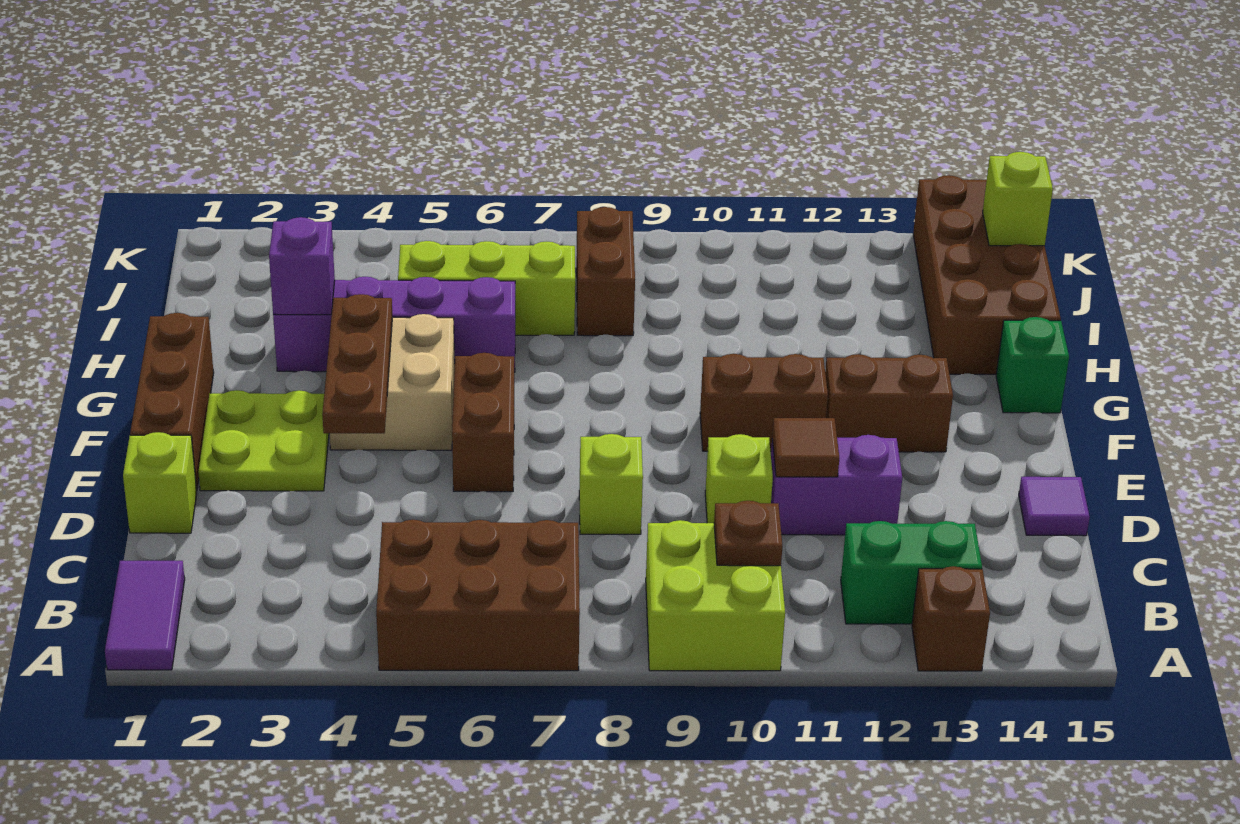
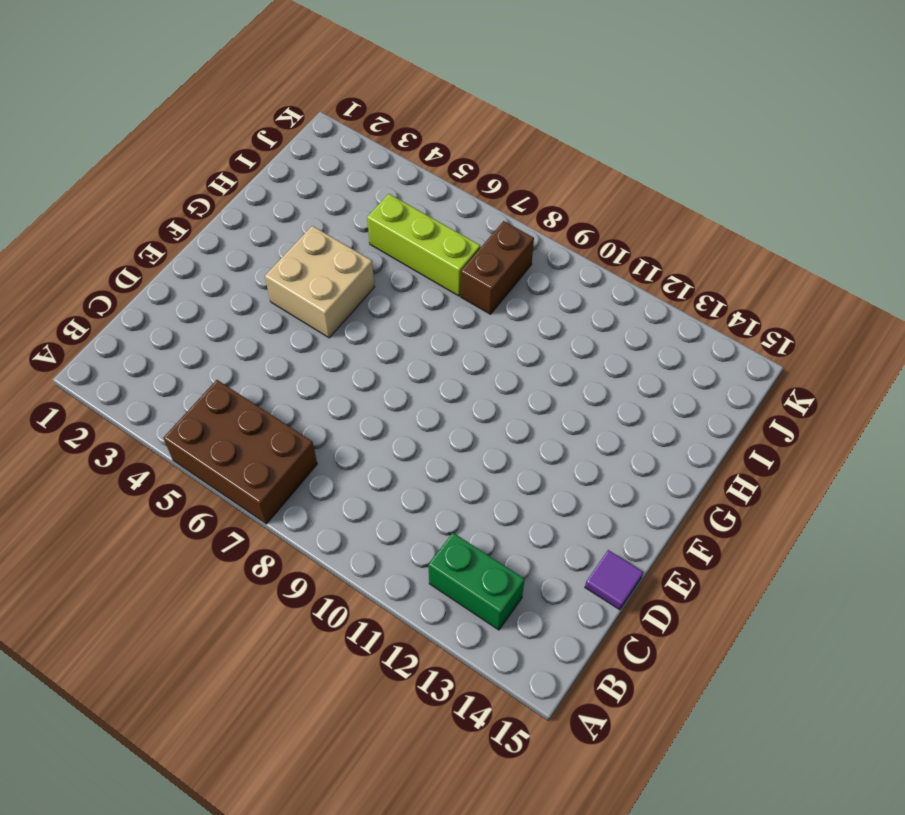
none -> purple tile A1:B1 level 1
none -> lime brick A9:B10 level 1
none -> brown brick A13 level 1

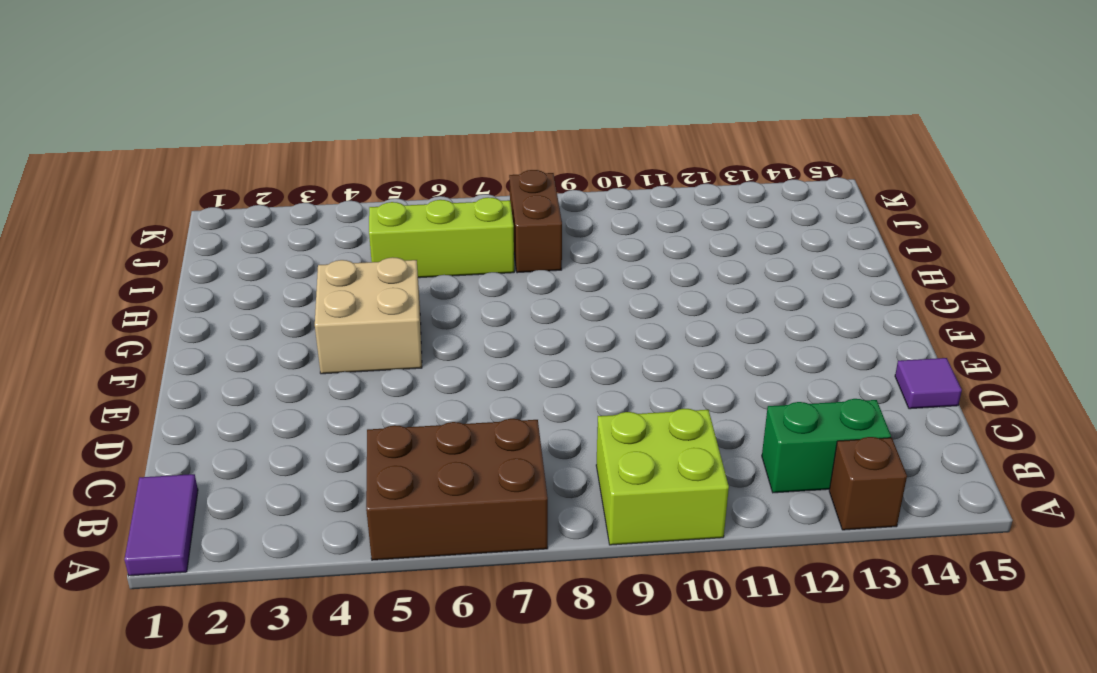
none -> lime brick D1 level 1
none -> lime brick D8 level 1
none -> lime brick D10 level 1

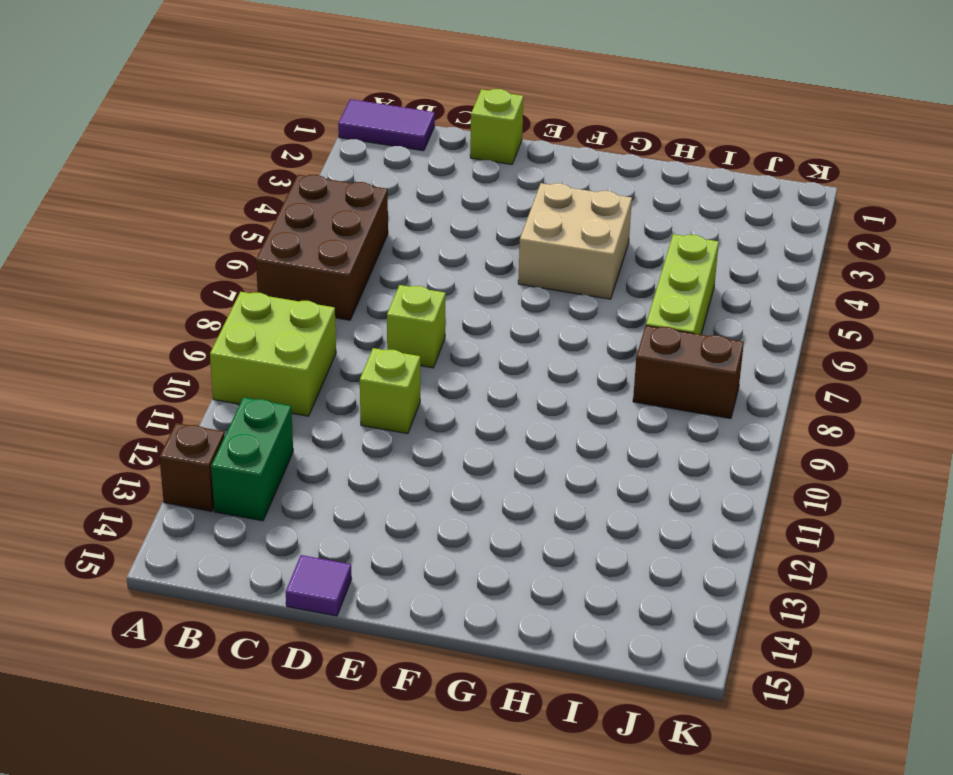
none -> purple brick D11:D12 level 1
none -> brown brick E1:G1 level 1
none -> lime plate E2:F3 level 1

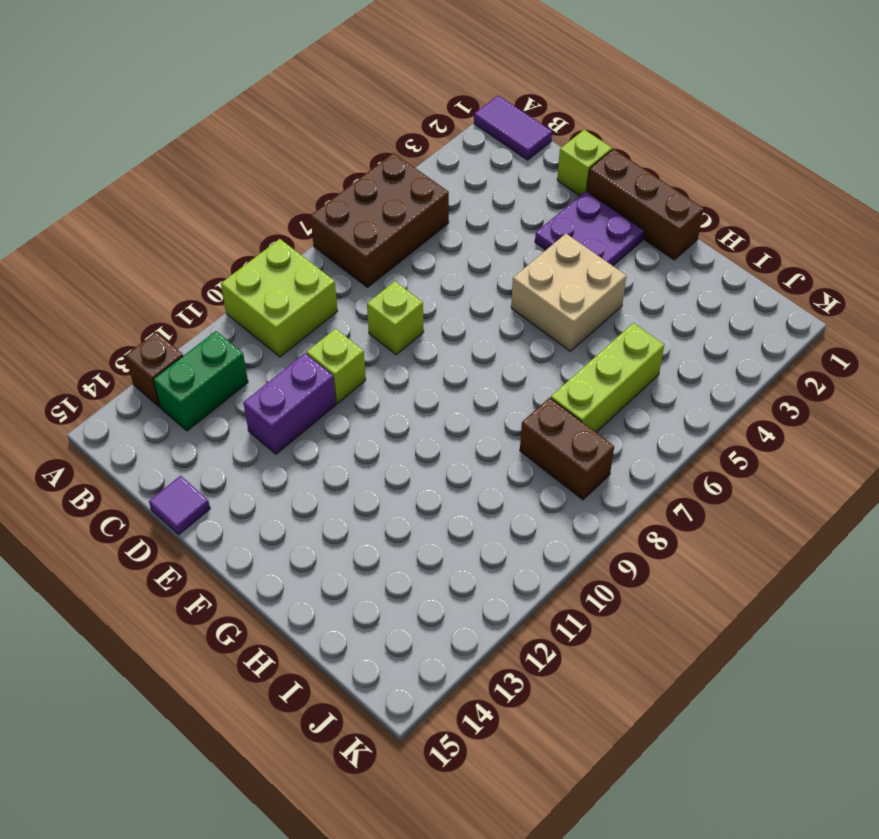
purple plate E2:F3 level 1 -> lime plate E2:F3 level 1
none -> brown brick E6:F6 level 1
none -> brown brick F10:F11 level 1
none -> brown brick F12:F13 level 1

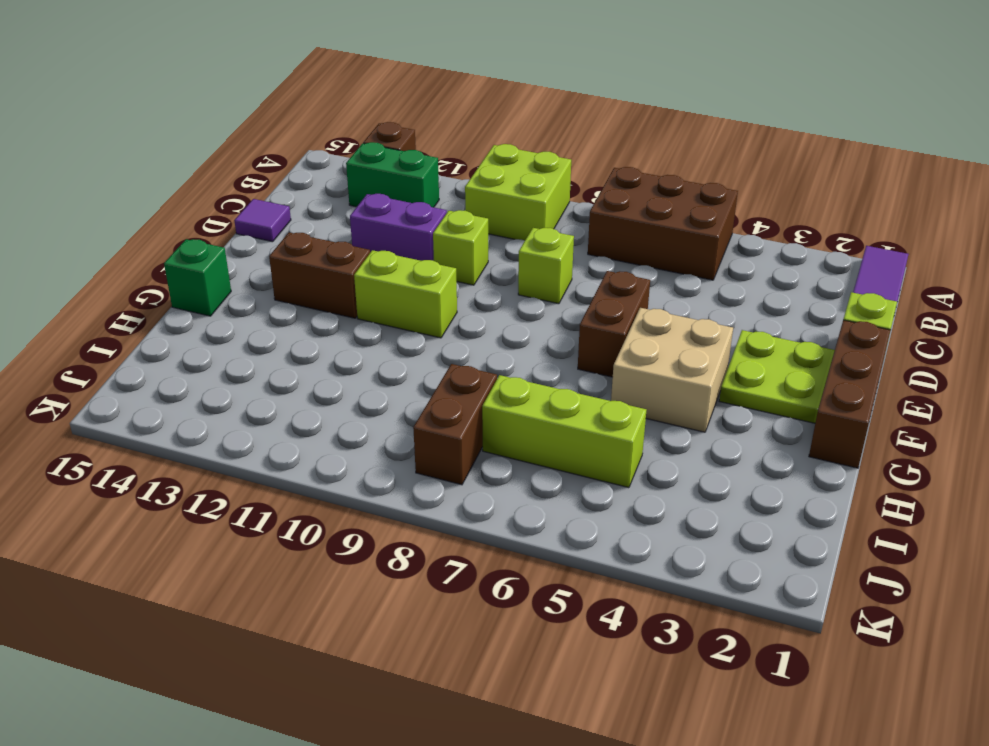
lime brick F10:F11 level 1 -> brown brick F10:F11 level 1
none -> purple brick H3:H6 level 1
none -> brown brick H14:K15 level 1
none -> brown plate B10 level 2

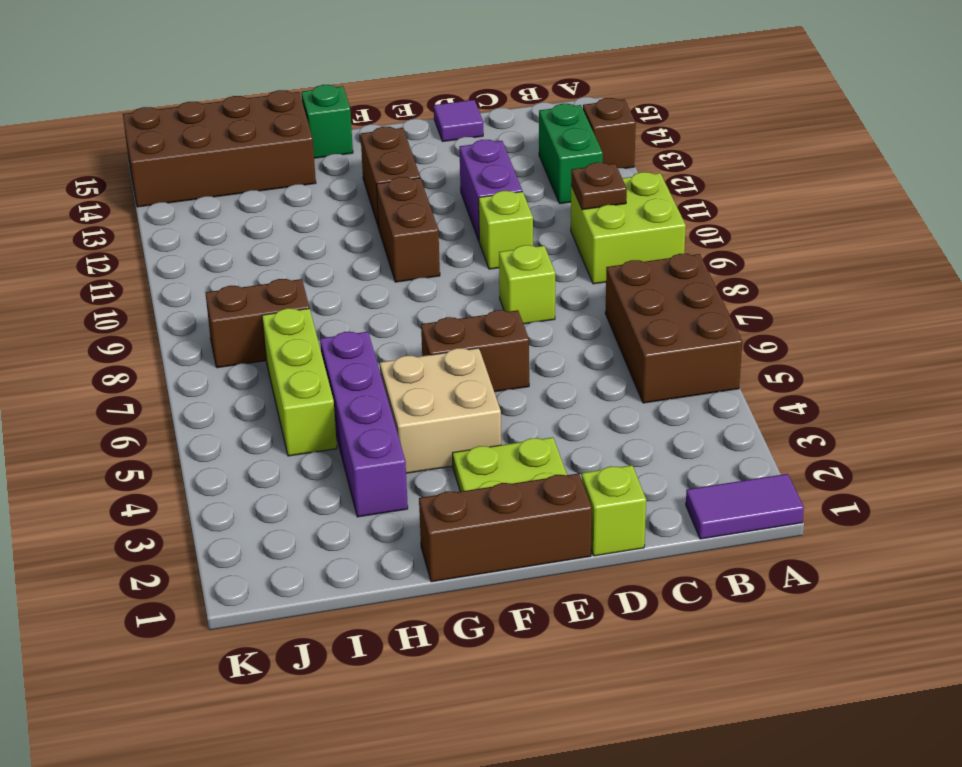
none -> brown tile D11 level 2
none -> brown plate E4:G4 level 2
none -> purple brick H3 level 2

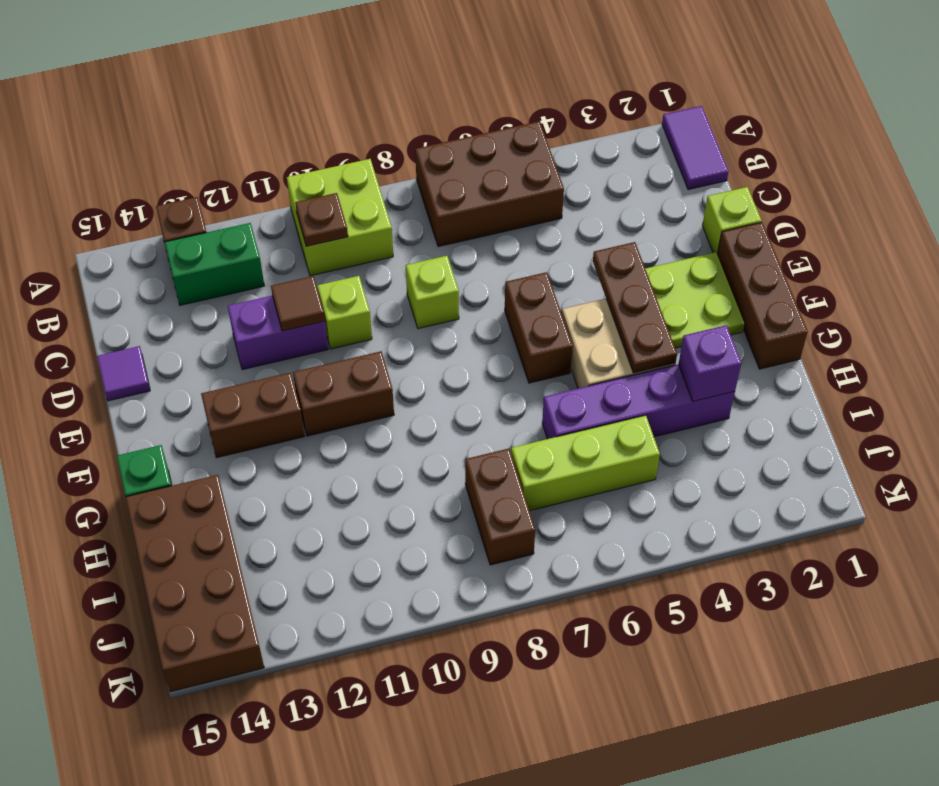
none -> lime brick J15 level 2

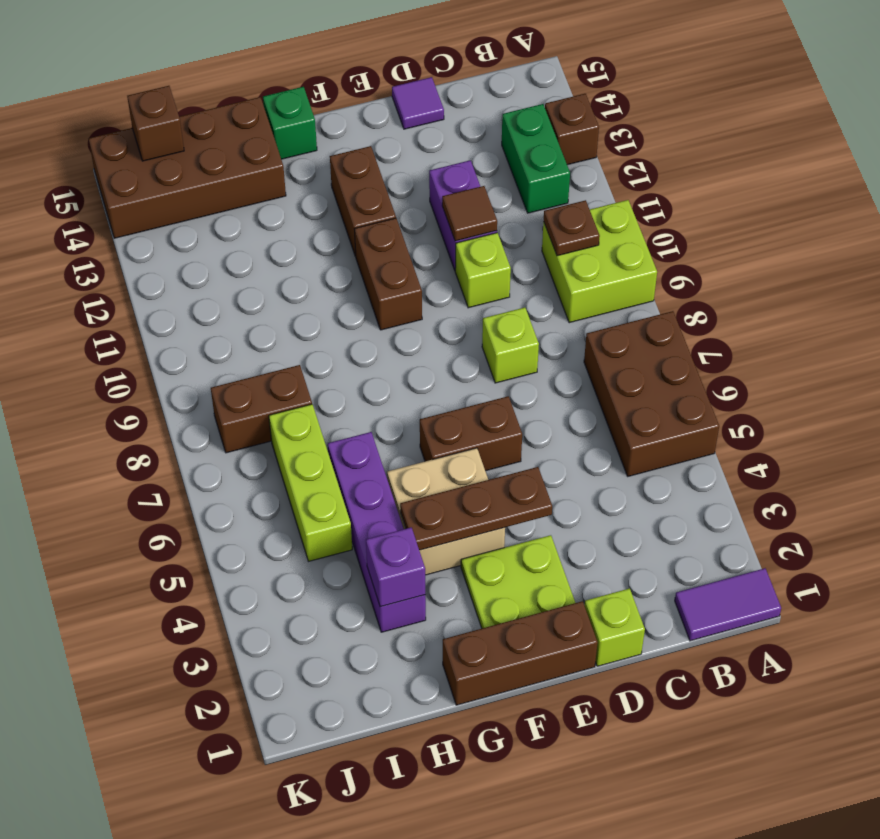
brown brick J15 level 2 -> lime brick J15 level 2

